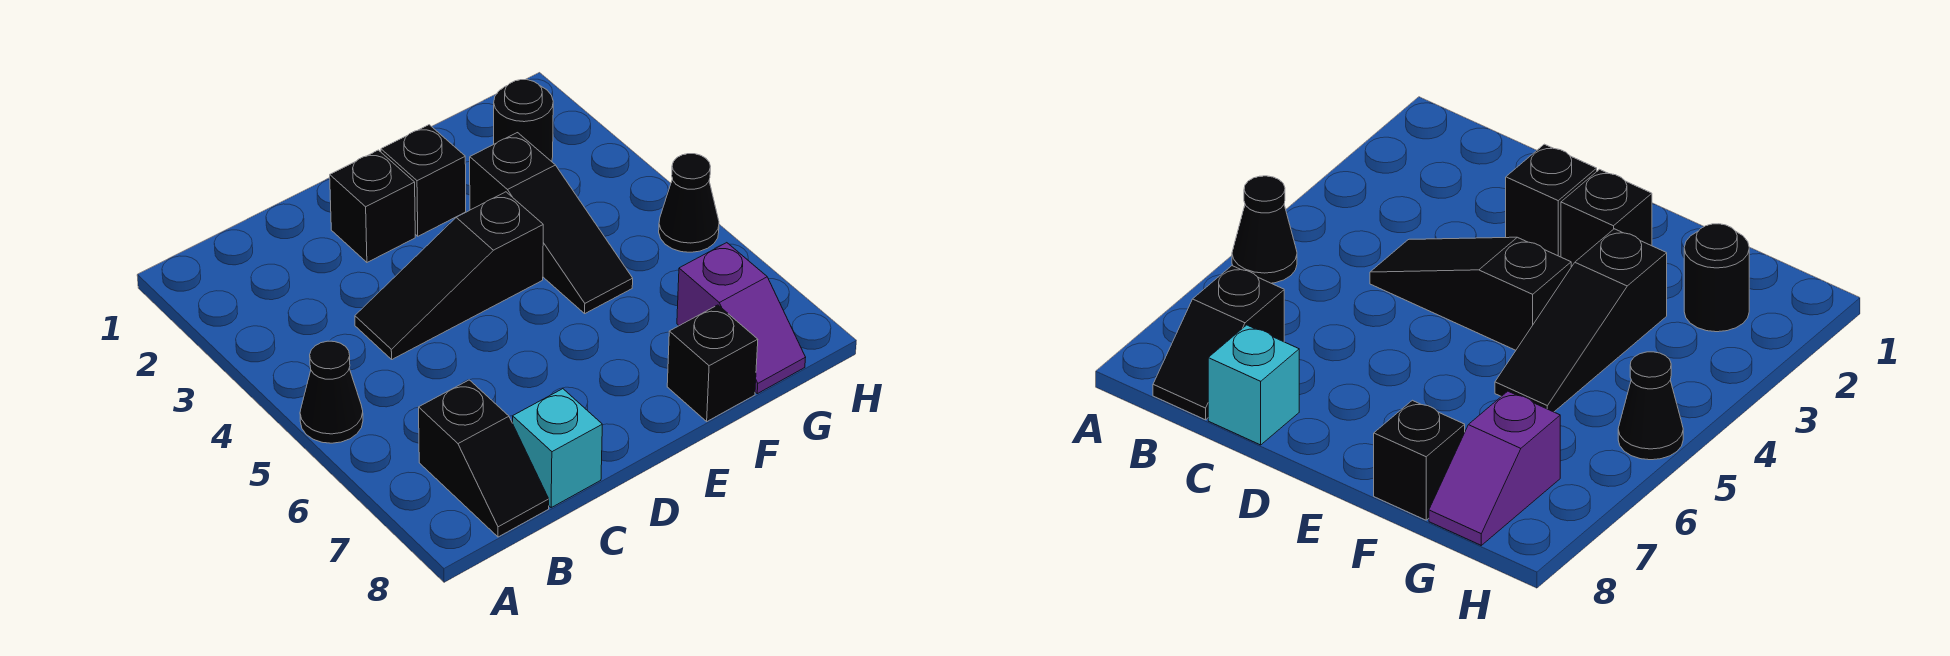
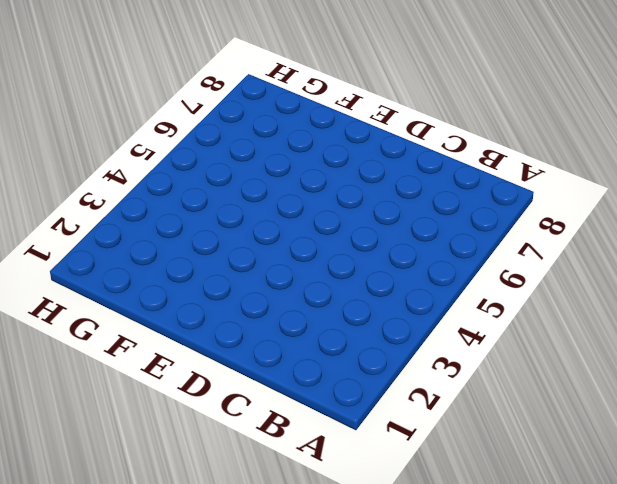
none -> black cone A5 level 1
none -> black slope B7:B8 level 1 top 7

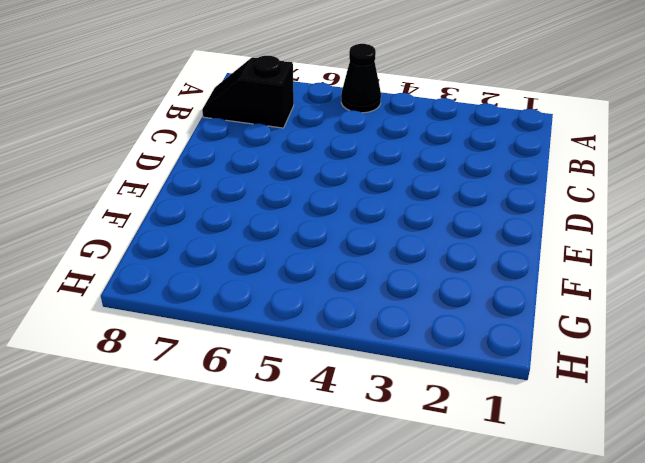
none -> black slope C4:E4 level 1 top E
none -> cyan brick C8 level 1

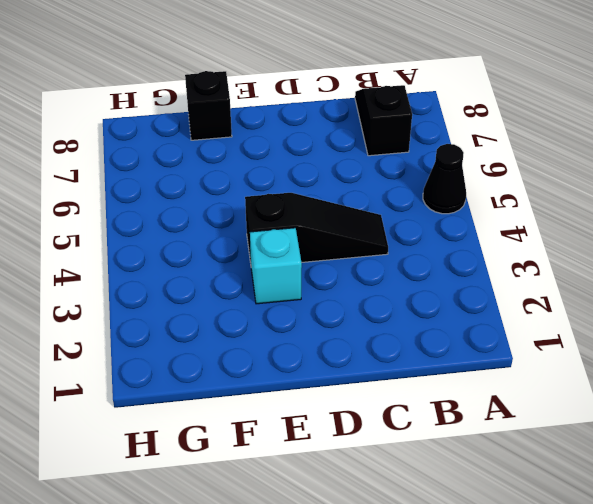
cyan brick E3 level 1 -> cyan brick C8 level 1
none -> black brick D2 level 1
none -> black brick E2 level 1

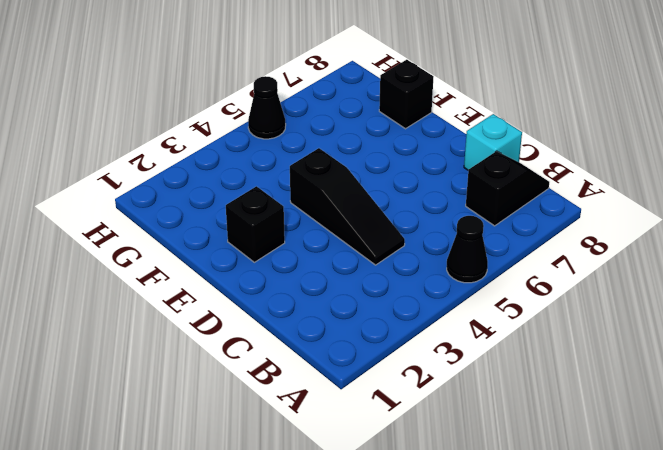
none -> black brick D2 level 1
none -> black slope F3:F5 level 1 top 3

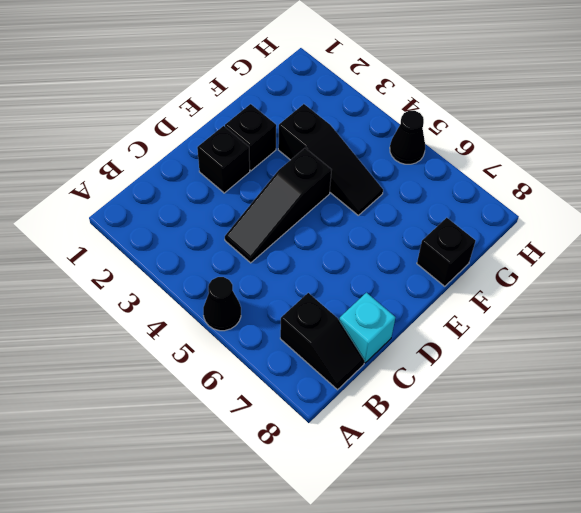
none -> black round brick G2 level 1
none -> purple slope G7:G8 level 1 top 7

